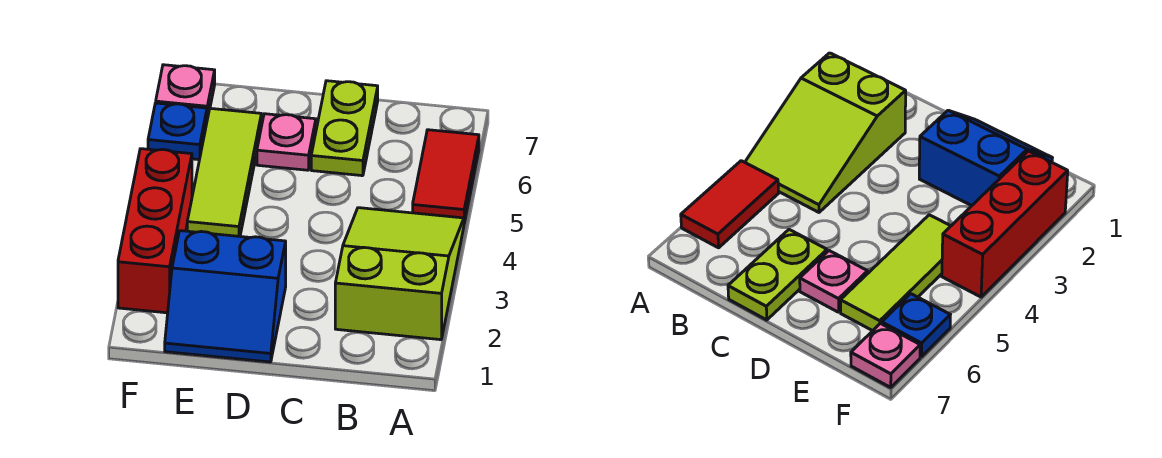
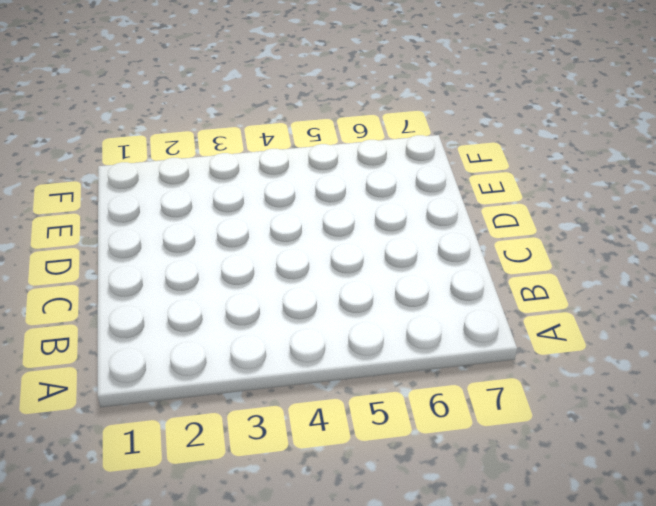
none -> lime slope A2:B4 level 1 top 2
none -> red tile A5:A6 level 1

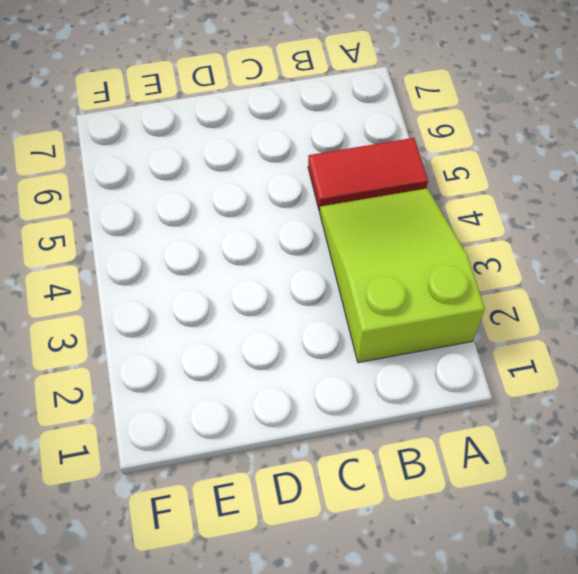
red tile A5:B5 level 1 -> red tile A5:A6 level 1
none -> lime plate C6:C7 level 1
none -> blue slope D1:E2 level 1 top 2

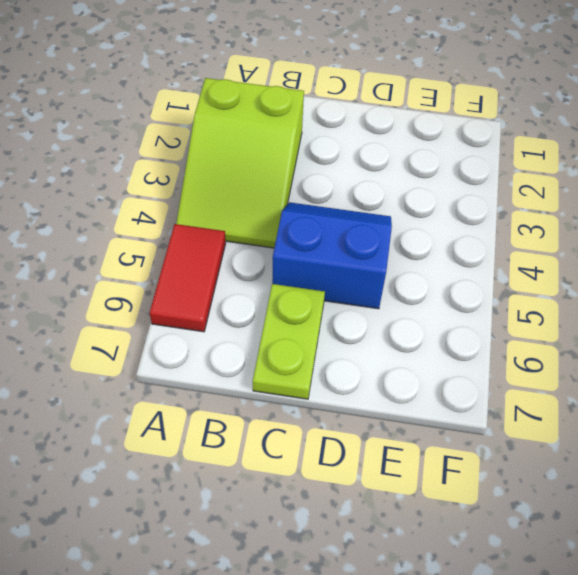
blue slope C4:D5 level 1 top 5 -> blue slope D1:E2 level 1 top 2
none -> pink plate D6 level 1
none -> lime tile E4:E6 level 1

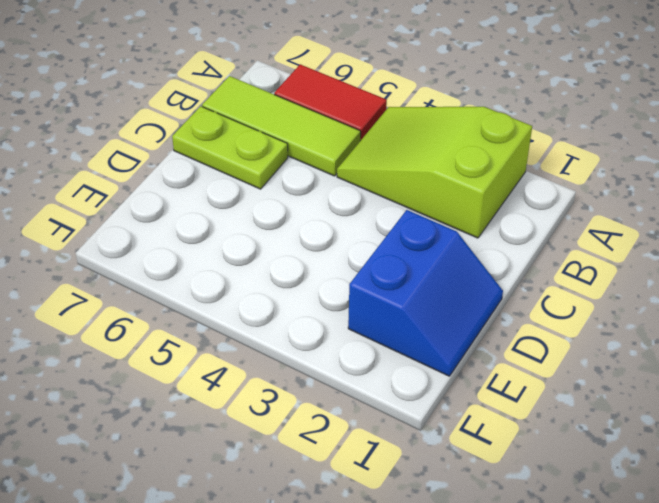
lime tile B5:B7 level 1 -> lime tile E4:E6 level 1
none -> pink plate D6 level 1
none -> red brick F2:F4 level 1

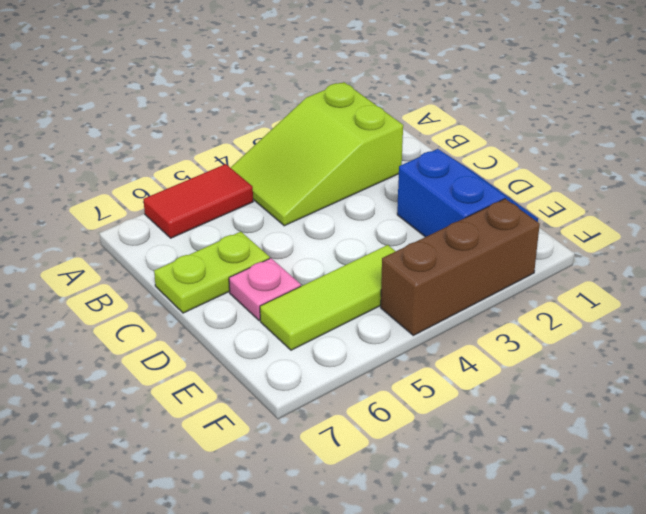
brown brick F2:F4 level 1 -> red brick F2:F4 level 1
none -> blue plate F6 level 1
none -> pink plate F7 level 1

